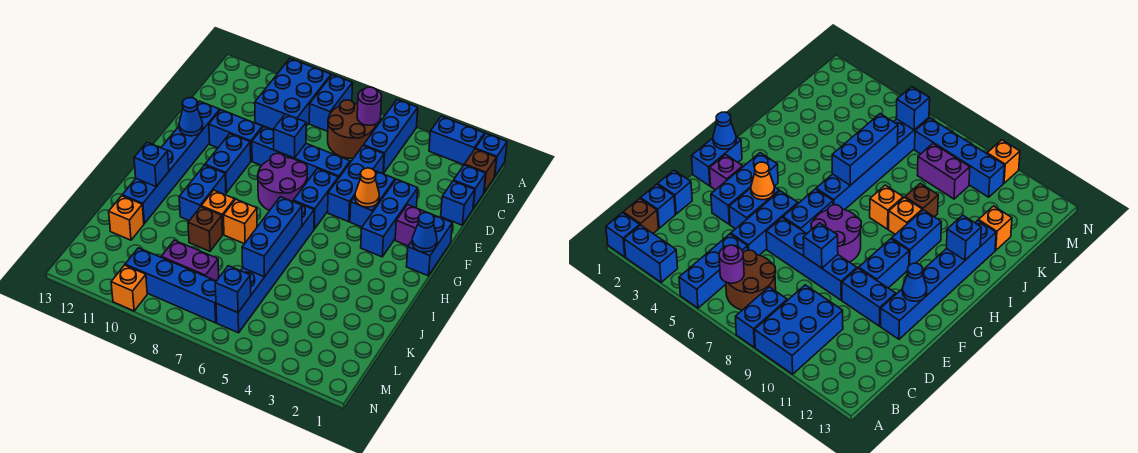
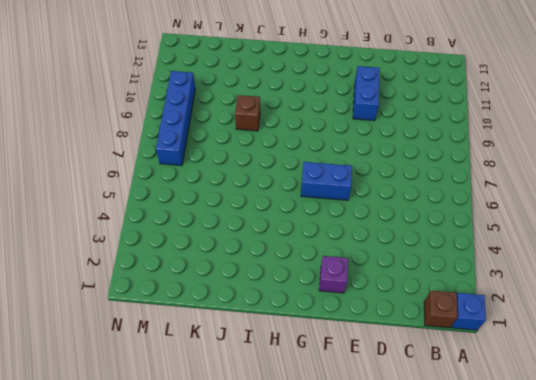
none -> blue brick A2:A3 level 1
none -> blue brick A5:C5 level 1
none -> blue brick A8:B8 level 1
none -> blue brick A9:C10 level 1

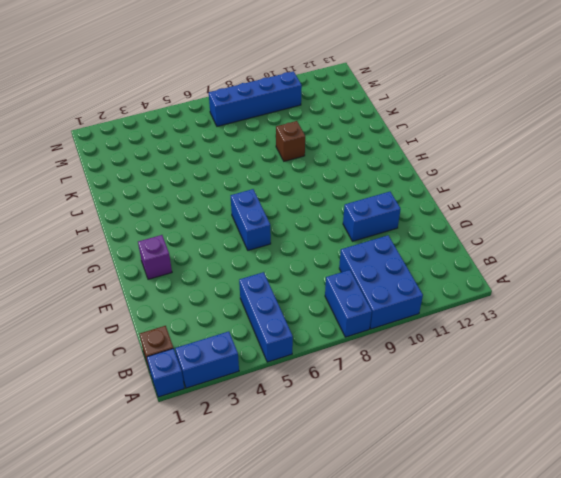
none -> brown round brick B6:C7 level 1
none -> blue brick C1 level 1
none -> blue brick D1 level 1
none -> blue brick D5:F5 level 1

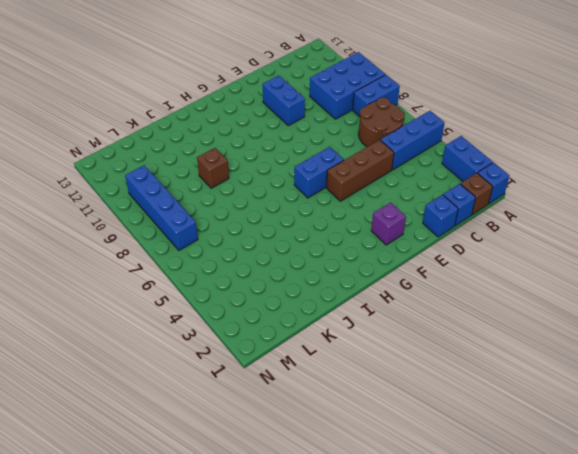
brown brick D5:F5 level 1 -> blue brick D5:F5 level 1
none -> blue brick E3:G3 level 1
none -> blue brick E4:F4 level 1
none -> blue brick E6:E9 level 1
none -> blue brick E12:J12 level 1

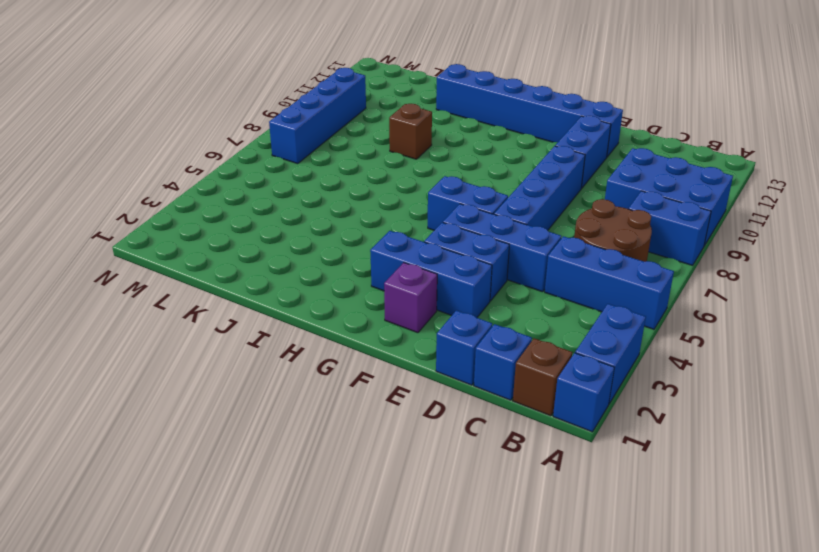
none -> blue brick F1:G1 level 1
none -> purple round brick F7:G8 level 1
none -> blue brick F10:G10 level 1
none -> blue brick H6:M6 level 1

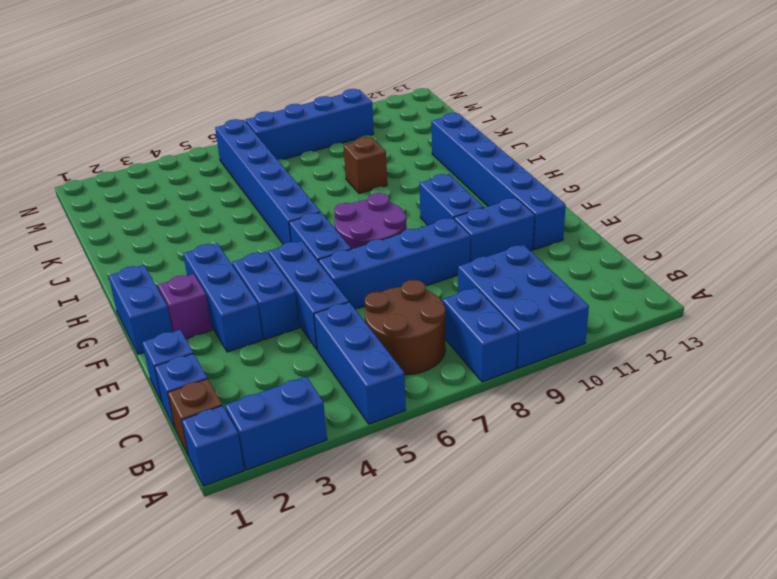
none -> blue brick H10:I10 level 1
none -> orange brick I8 level 1
none -> orange brick I9 level 1
none -> orange brick K12 level 1

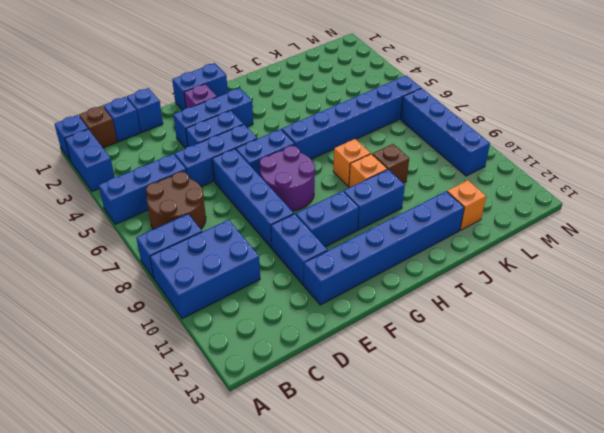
none -> purple brick L8:L9 level 1
none -> orange brick N10 level 1
none -> purple round brick B6 level 2
none -> blue brick E8 level 2

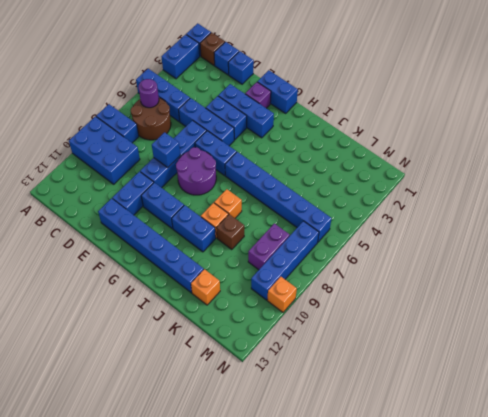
none -> orange cone F4 level 2
none -> blue cone F12 level 2
none -> blue cone G1 level 2
none -> blue brick I6:K6 level 2

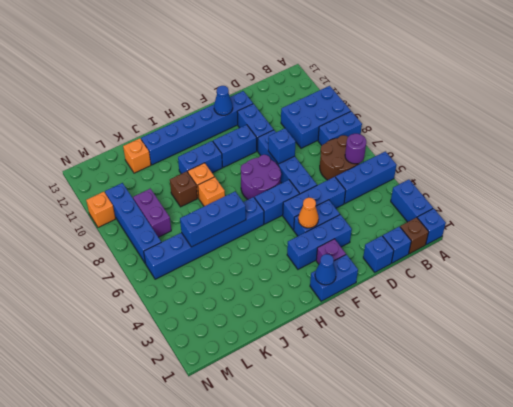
none -> blue brick I12 level 2
none -> blue brick M6 level 2

